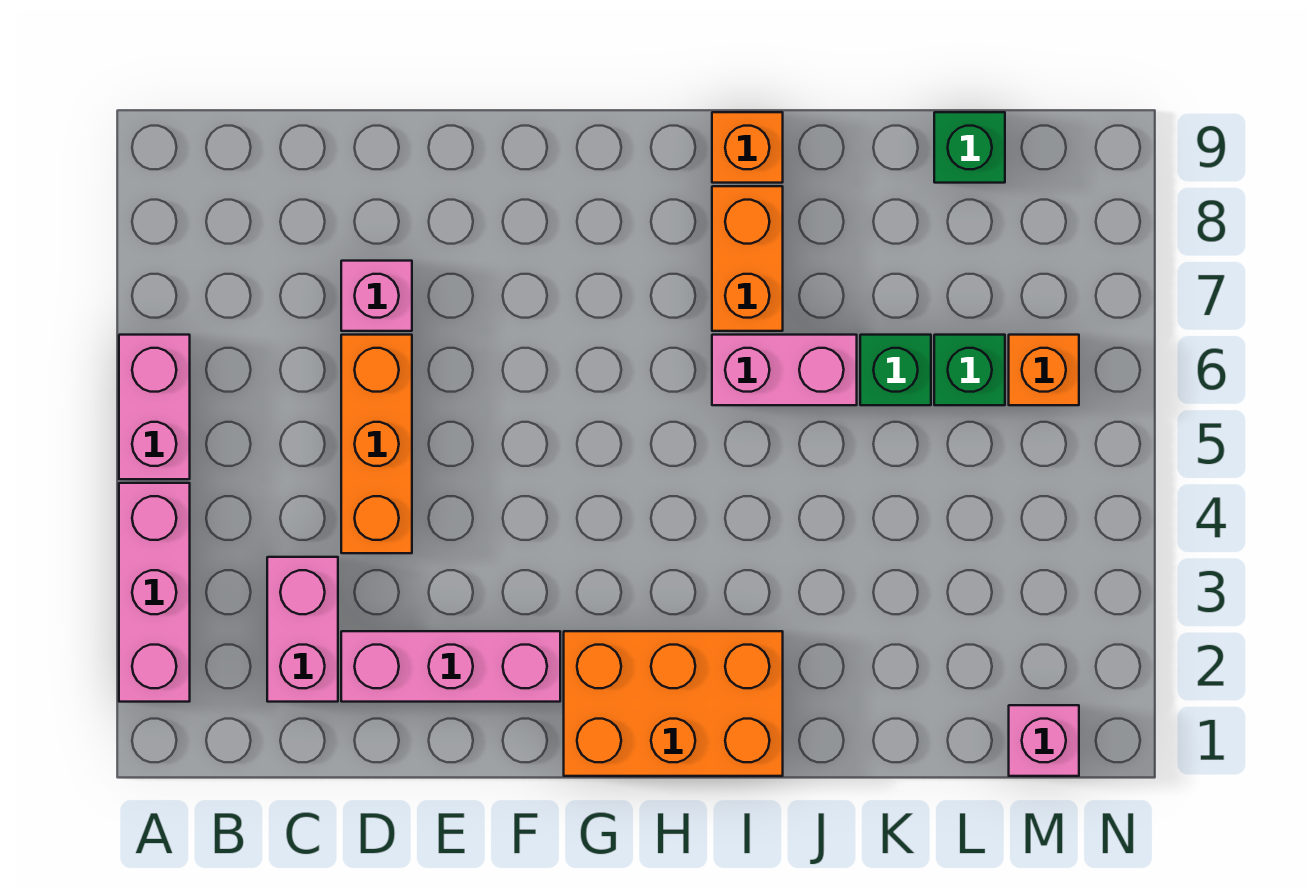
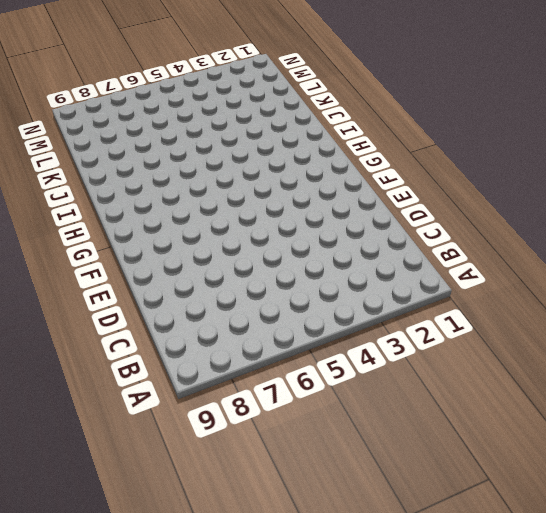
none -> pink brick A2:A4 level 1
none -> pink brick A5:A6 level 1
none -> pink brick C2:C3 level 1

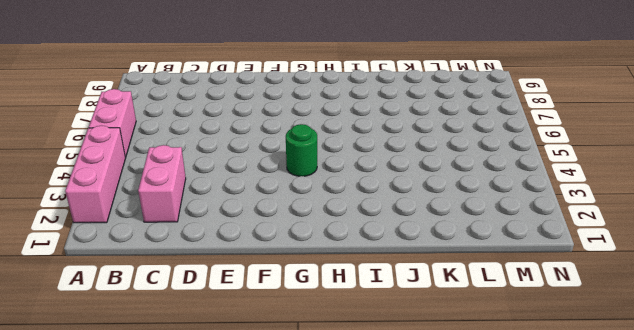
green round brick G4 level 1 -> none
none -> pink brick D2:F2 level 1
none -> orange brick D4:D6 level 1
none -> pink brick D7 level 1

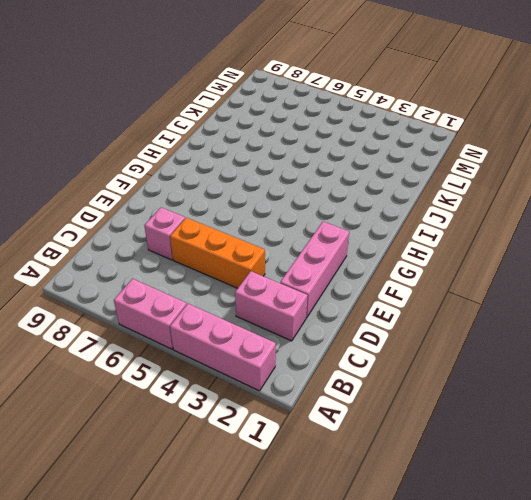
none -> orange brick G1:I2 level 1
none -> pink brick I6:J6 level 1
none -> orange brick I7:I8 level 1

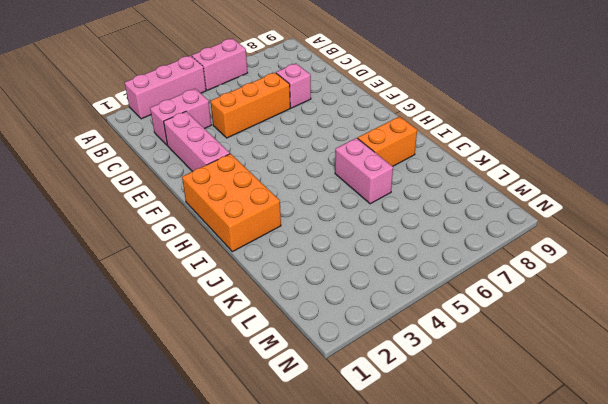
none -> orange brick I9 level 1
none -> green brick K6 level 1
none -> green brick L6 level 1

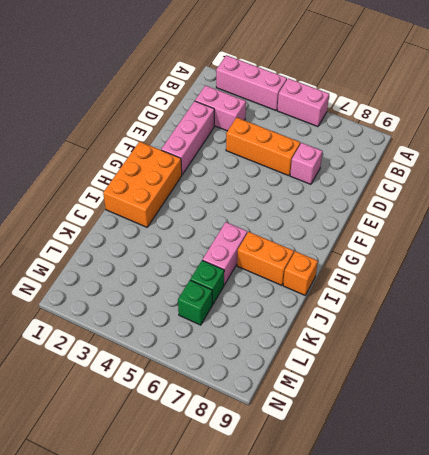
none -> green brick L9 level 1
none -> pink brick M1 level 1
none -> orange brick M6 level 1

